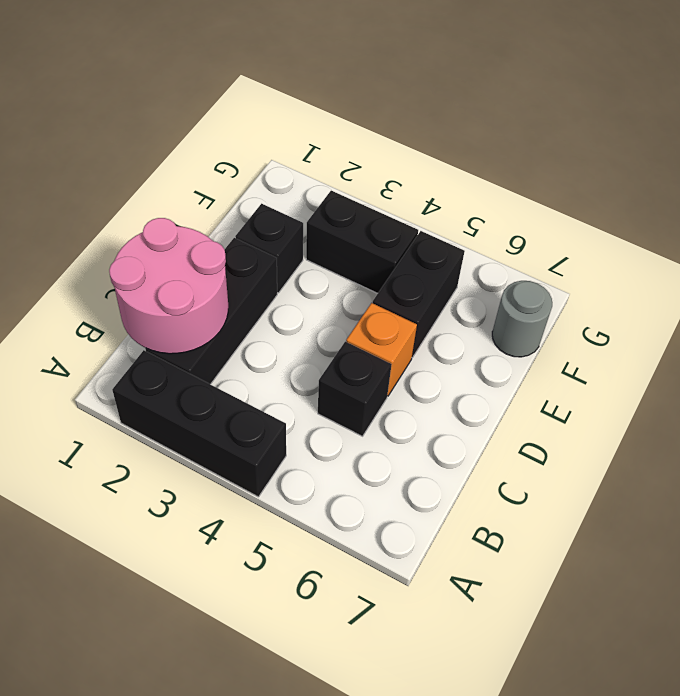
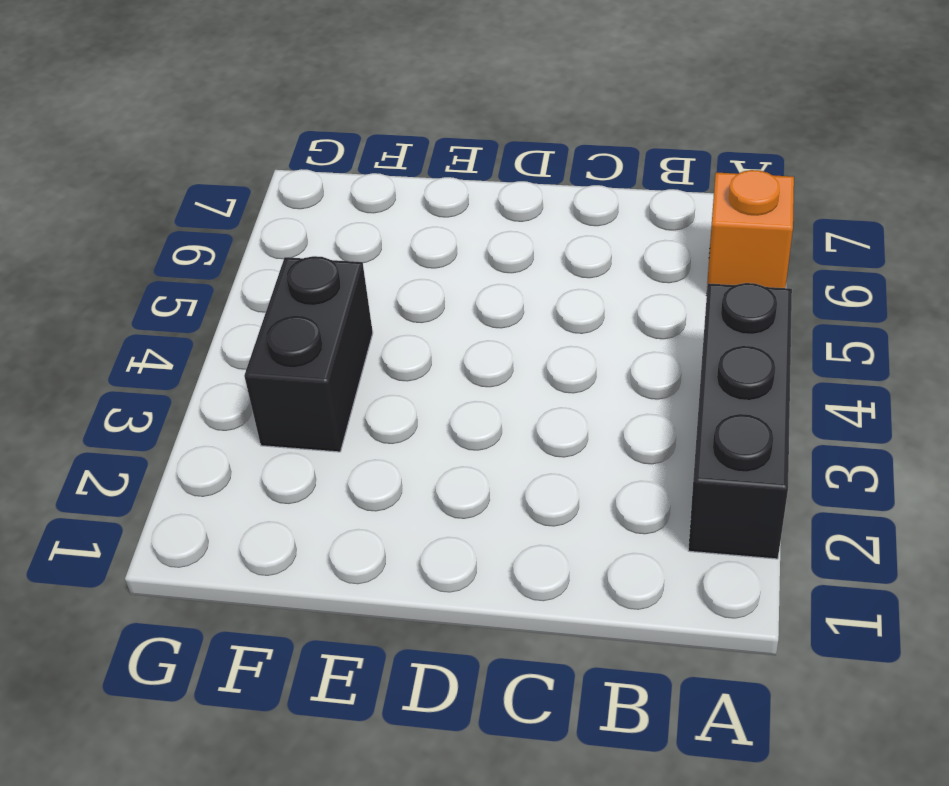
orange brick A6 level 1 -> orange brick D5 level 1
none -> black brick B2:D2 level 1
none -> black brick C5 level 1

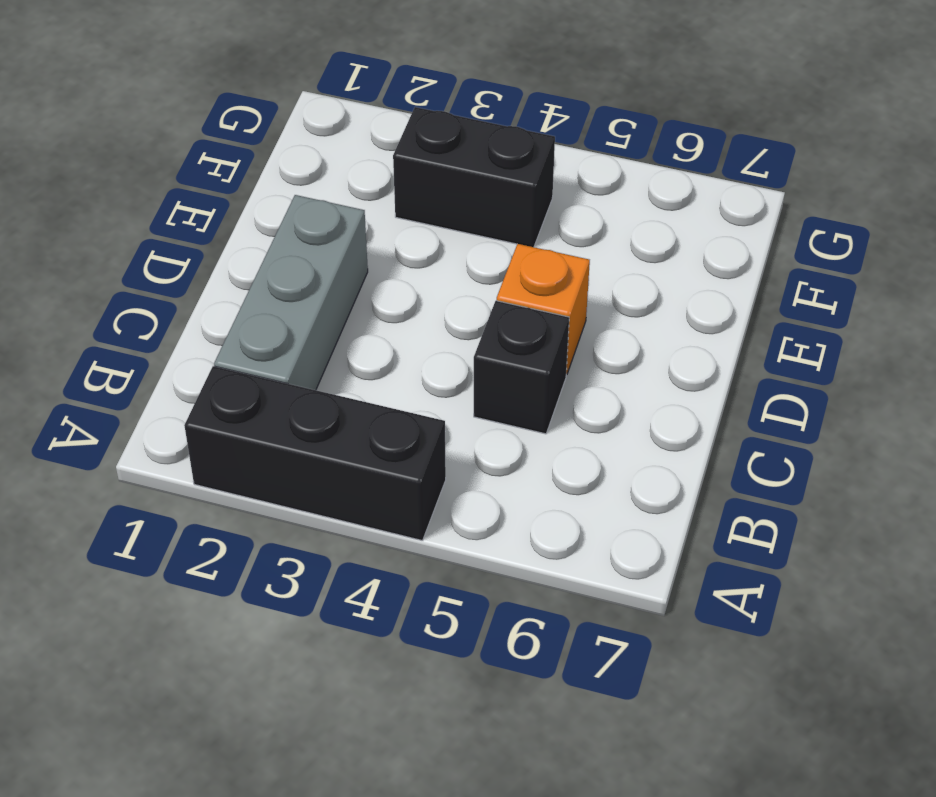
grey brick B2:D2 level 1 -> black brick B2:D2 level 1
none -> black brick E2 level 1
none -> black brick E5:F5 level 1

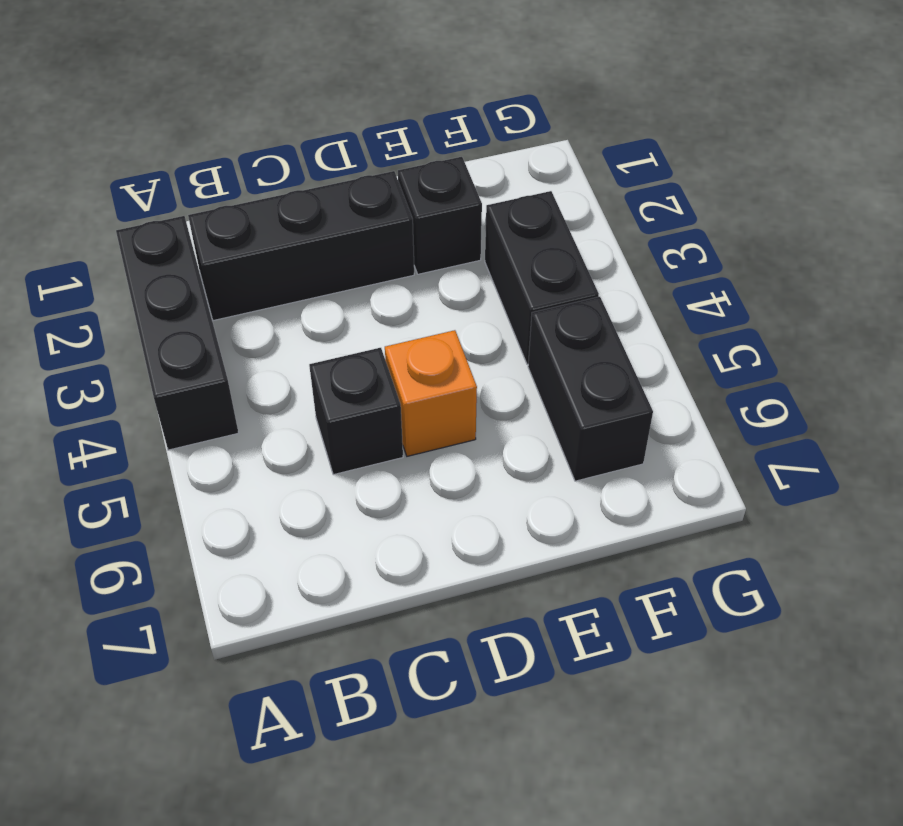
black brick F5:F6 level 1 -> black brick E5:F5 level 1
none -> grey round brick F7 level 1
none -> pink round brick B1:C2 level 2

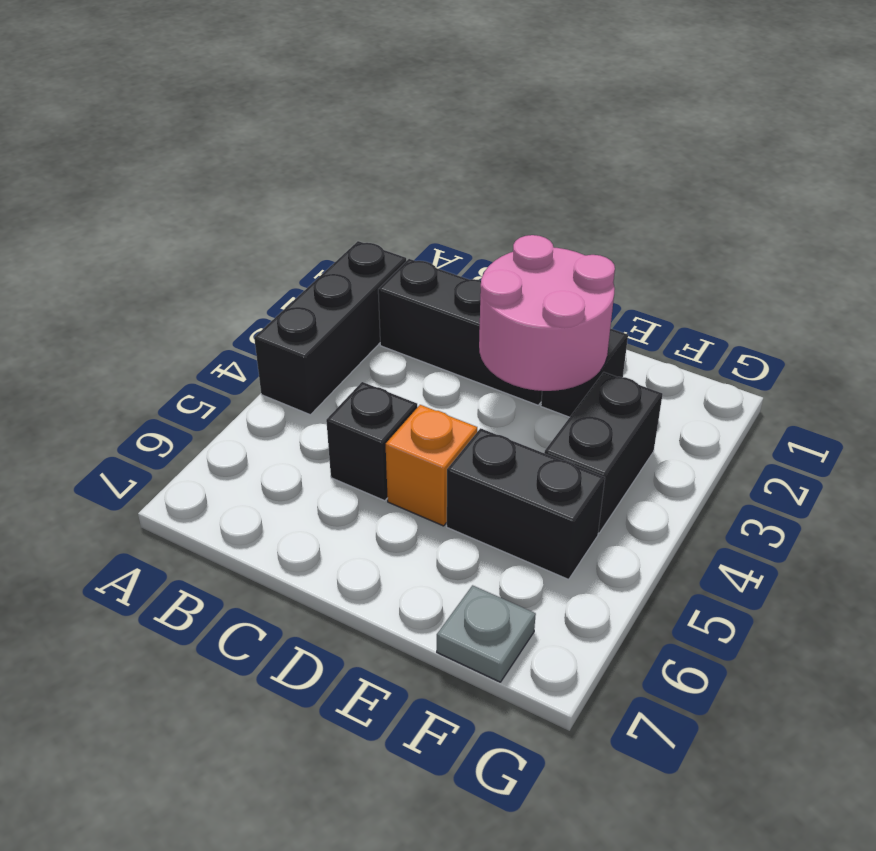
pink round brick D2:E3 level 2 -> pink round brick B1:C2 level 2
grey plate F7 level 1 -> grey round brick F7 level 1

